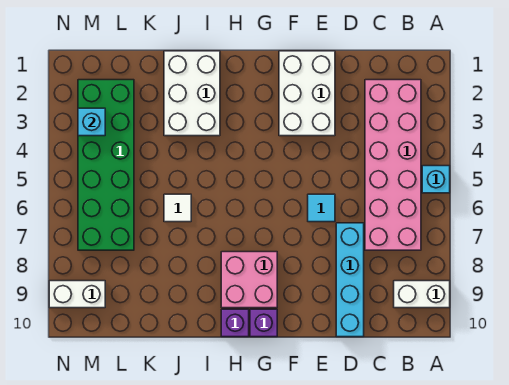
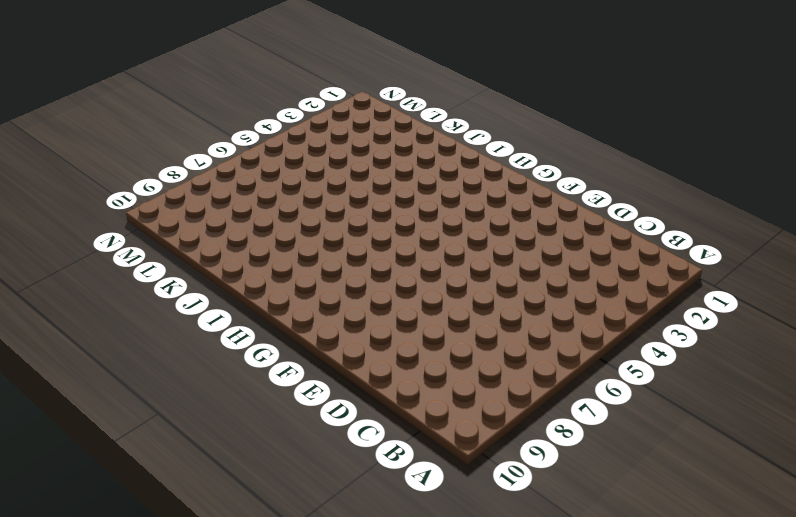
none -> cyan brick A5 level 1
none -> white brick A9:B9 level 1
none -> pink brick B2:C7 level 1

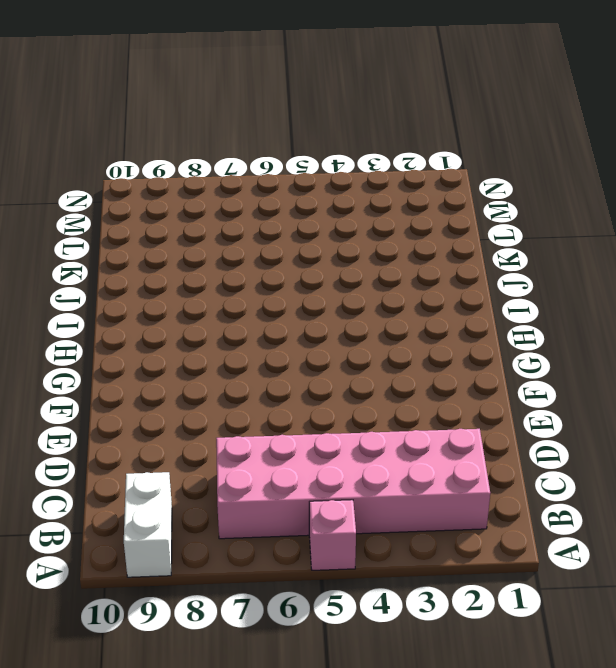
pink brick A5 level 1 -> cyan brick A5 level 1
none -> cyan brick D7:D10 level 1
none -> white brick E1:F3 level 1
none -> cyan tile E6 level 1

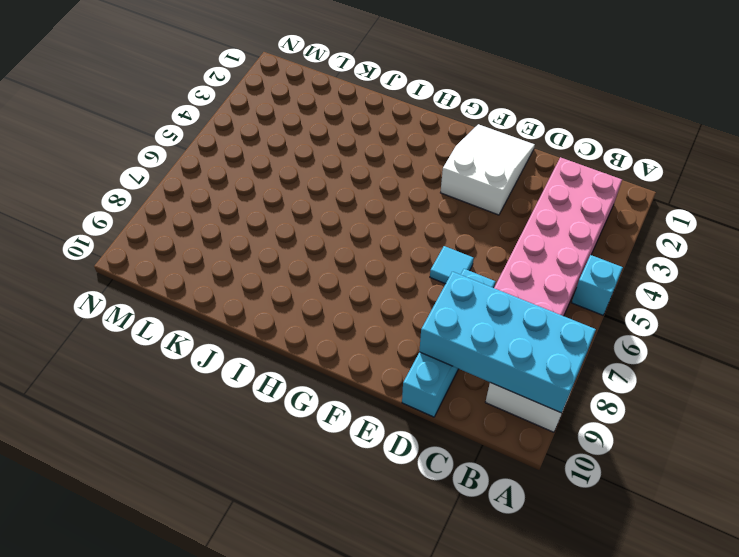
cyan brick A8:D9 level 2 -> none
white slope E1:F3 level 1 top 3 -> white brick E1:F3 level 1
none -> pink brick G8:H9 level 1
none -> purple brick G10 level 1
none -> purple brick H10 level 1

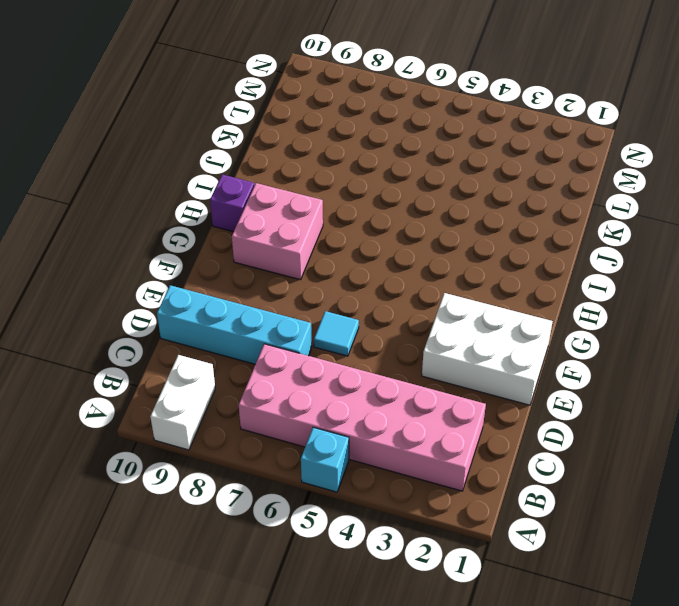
none -> purple brick G10 level 1
none -> white brick I1:J3 level 1
none -> white tile J6 level 1

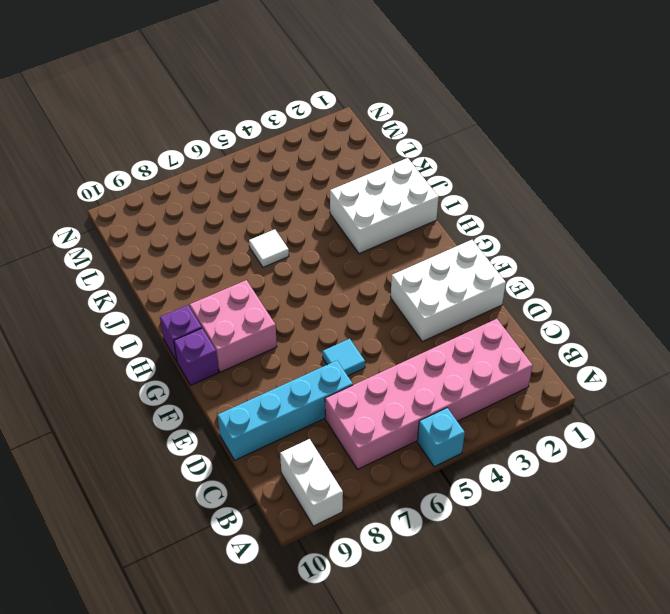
none -> green brick L2:M7 level 1
none -> white brick M9:N9 level 1
none -> cyan brick M3 level 2

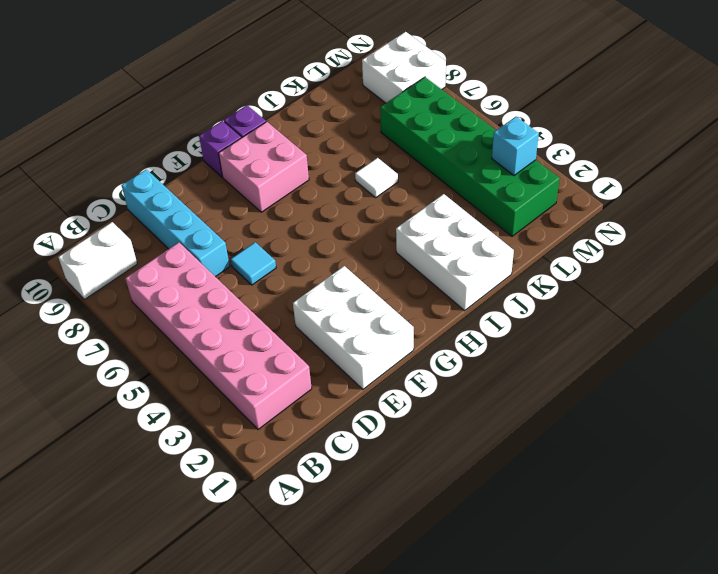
white brick M8:N9 level 1 -> white brick M9:N9 level 1
none -> cyan brick A5 level 1

